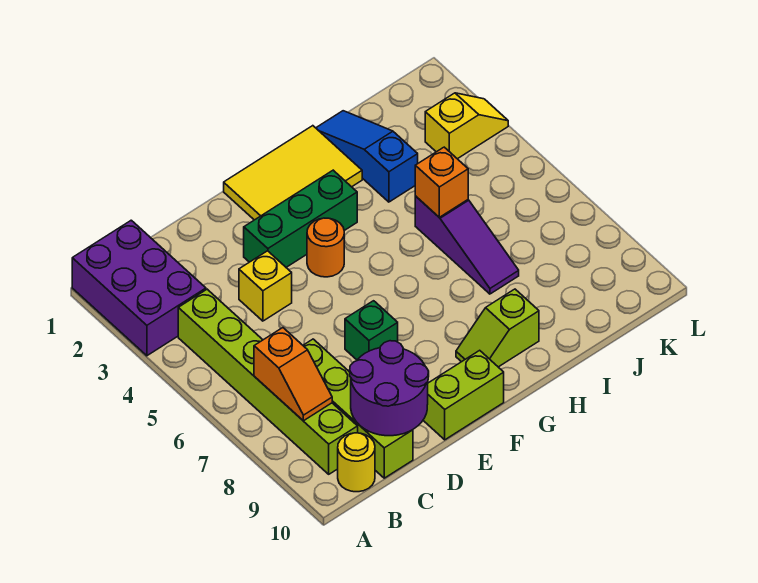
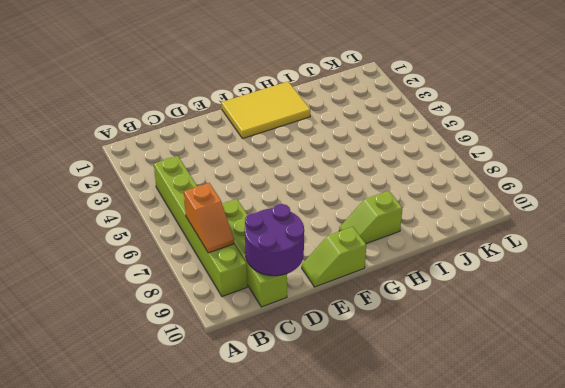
lime slope E10:F10 level 1 top F -> lime brick E10:F10 level 1
none -> purple brick A1:B3 level 1
none -> yellow round brick B10 level 1
none -> yellow brick D4 level 1

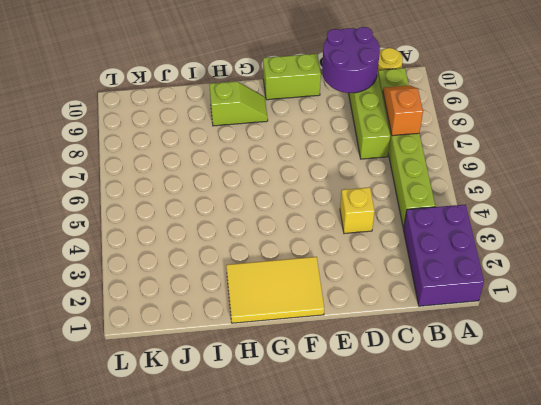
none -> green brick E3:G3 level 1
none -> green brick E7 level 1
none -> orange round brick F4 level 1

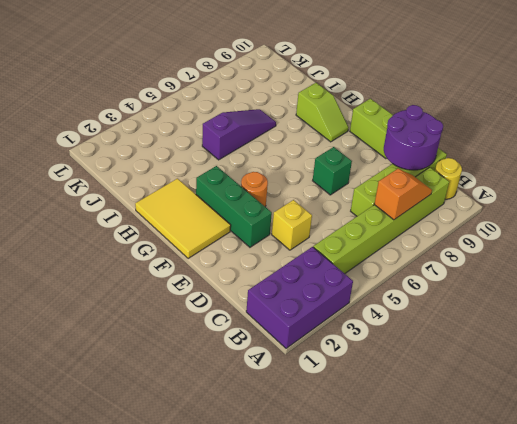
none -> blue slope I1:I3 level 1 top 3
none -> yellow slope K3:L3 level 1 top K
none -> orange brick I5 level 2

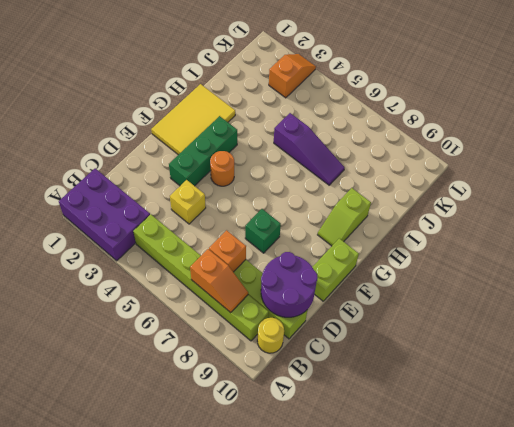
orange brick C7 level 2 -> orange brick I5 level 2
orange slope K3:L3 level 1 top K -> yellow slope K3:L3 level 1 top K
none -> blue slope I1:I3 level 1 top 3

